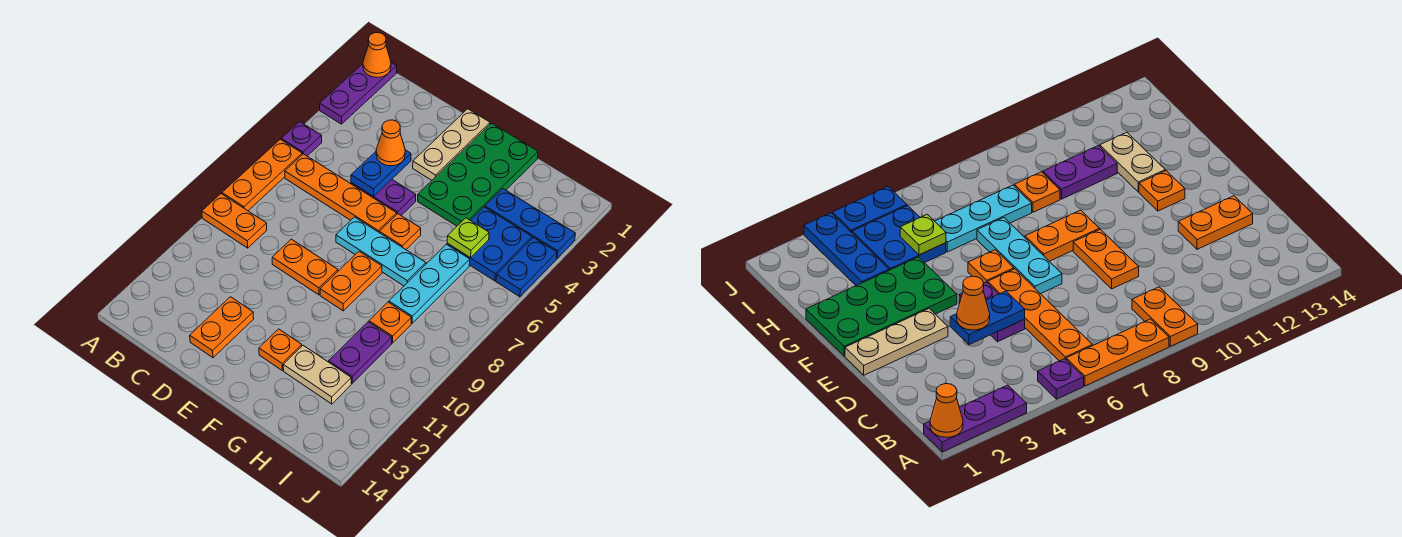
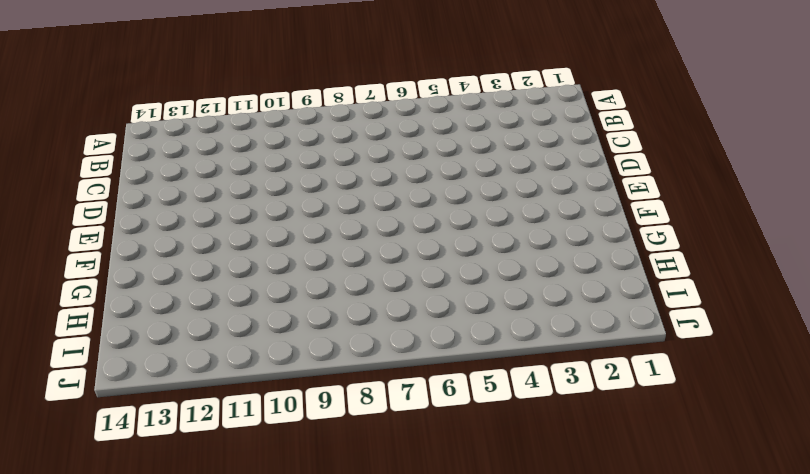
none -> purple plate A1:A3 level 1
none -> purple plate A5 level 1
none -> orange plate A6:A8 level 1

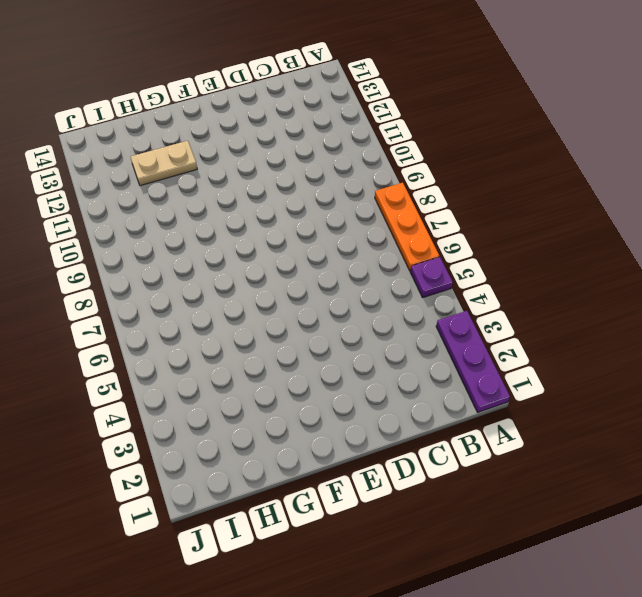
none -> orange plate A9:B9 level 1
none -> orange plate B6:E6 level 1
none -> purple plate D5:E5 level 1

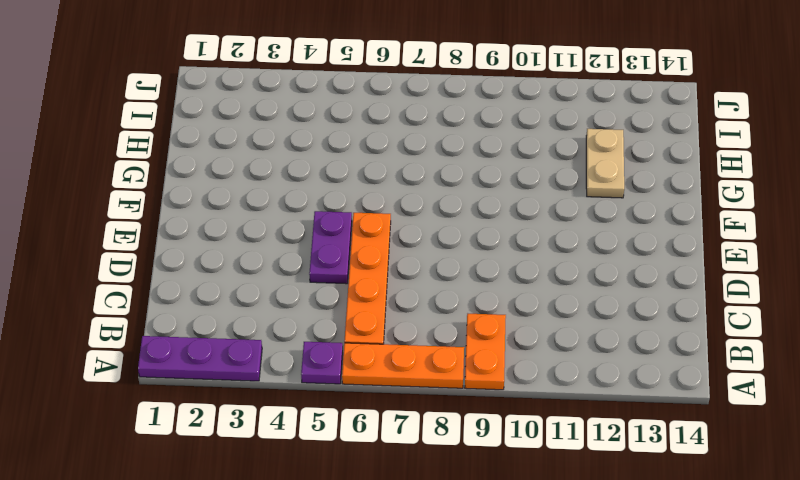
none -> orange plate D9:E9 level 1
none -> orange plate D12:D13 level 1
none -> tan plate E1:E3 level 1

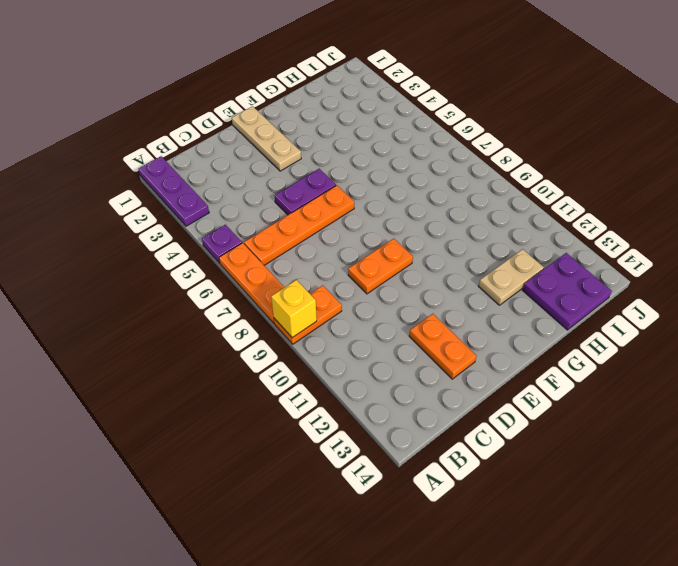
yellow brick A9 level 2 -> none
purple plate H13:I14 level 1 -> none
none -> cyan plate E7:G7 level 1
none -> green plate F1:G4 level 1
none -> orange plate F6 level 1

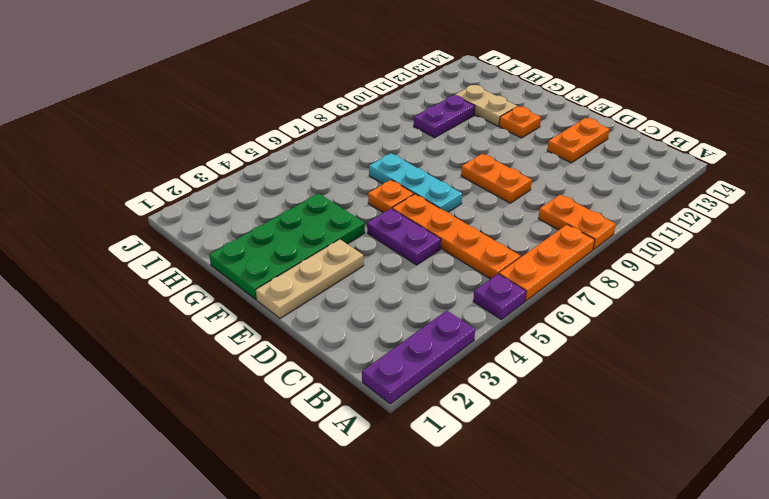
none -> orange plate F8:F9 level 1
none -> blue plate H3:J3 level 1
none -> blue plate H4:I5 level 1

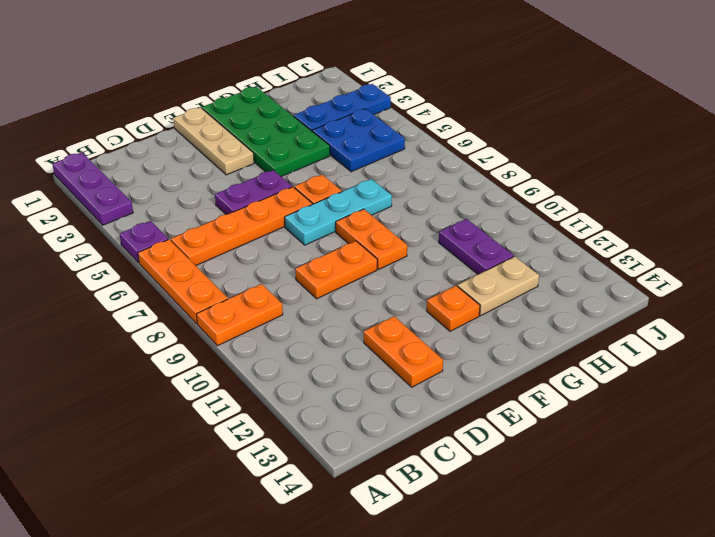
none -> cyan plate H6:H8 level 1
none -> orange plate H9 level 1
none -> blue plate J4:J5 level 1

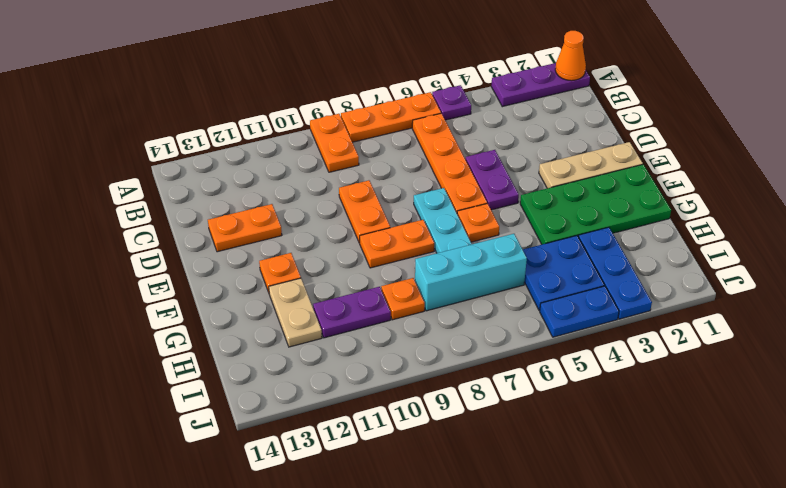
cyan brick H6:H8 level 1 -> cyan plate H6:H8 level 1
none -> blue plate D4:D5 level 2
none -> lime plate H5 level 2
none -> orange cone D4 level 3

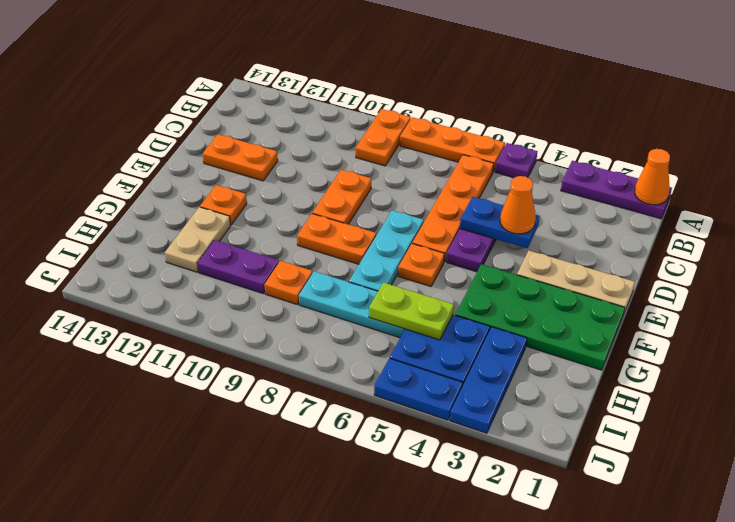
lime plate H5:H6 level 2 -> lime plate H5 level 2

